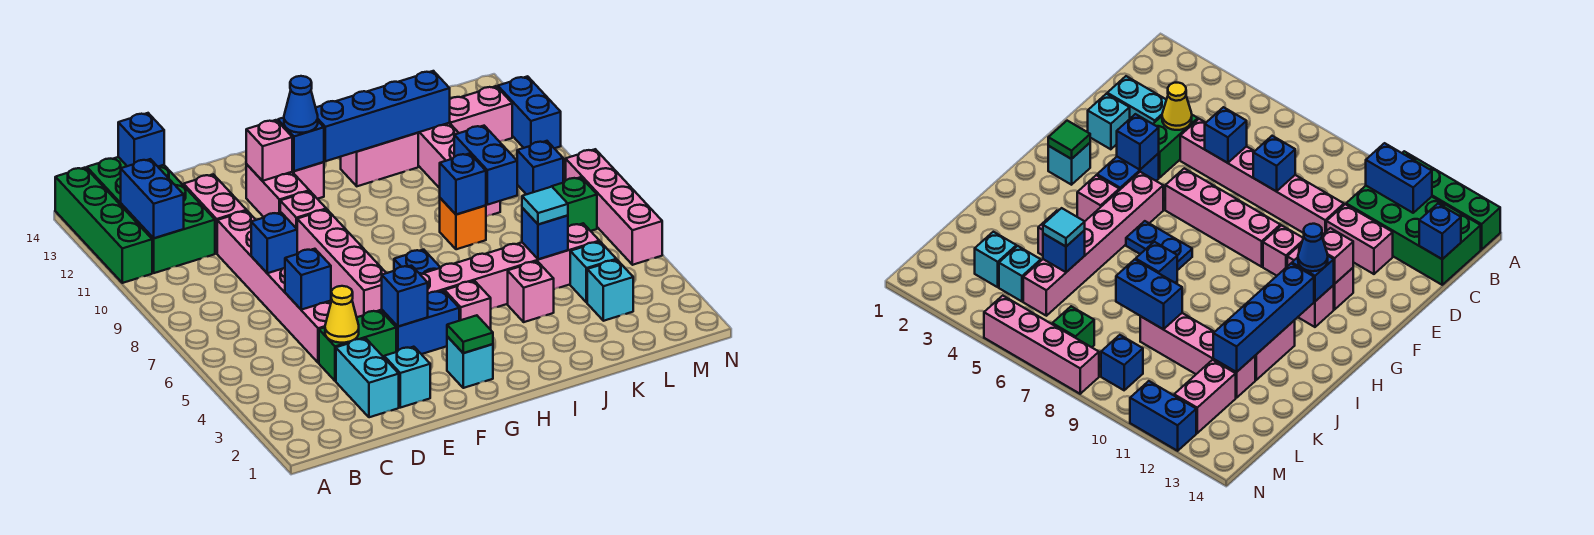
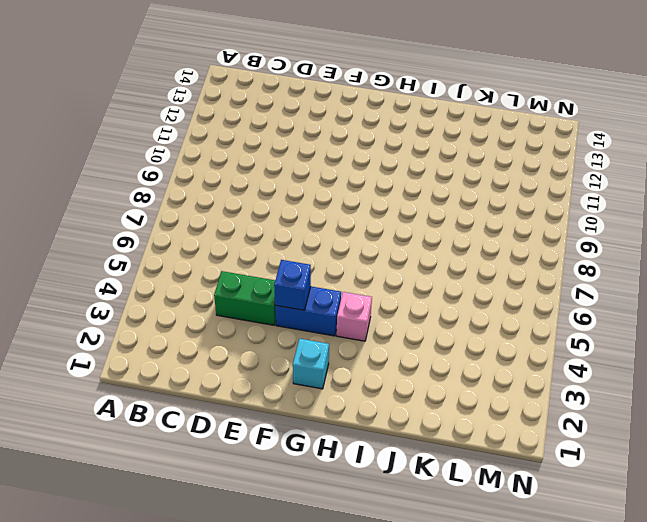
none -> green brick A11:A14 level 1
none -> green brick B11:C14 level 1
none -> cyan brick D2:D3 level 1
none -> pink brick D5:D10 level 1

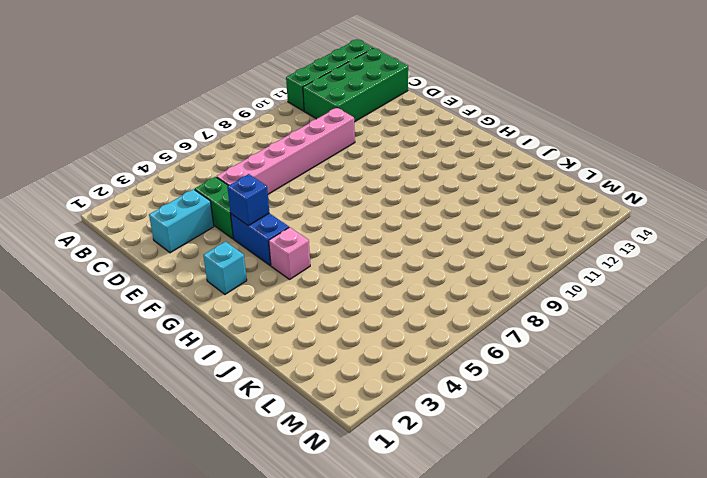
none -> pink brick D11:D12 level 1
none -> cyan brick E2 level 1
none -> pink brick F6:F9 level 1
none -> pink brick F10 level 1

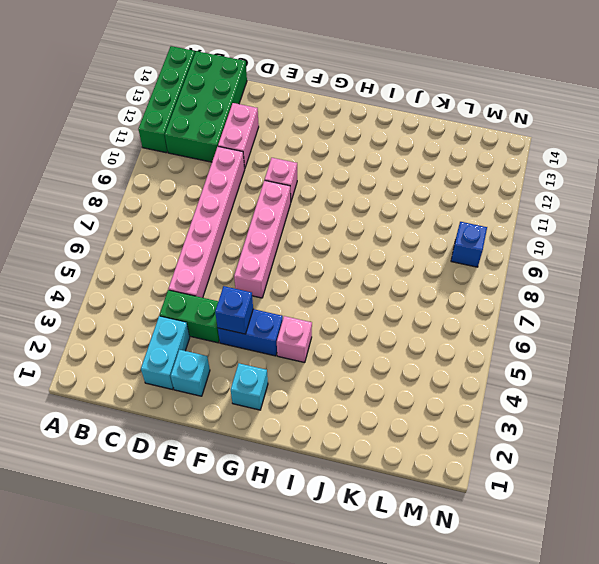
none -> pink brick F11:F12 level 1
none -> pink brick G5:L5 level 1
none -> pink brick G12 level 1
none -> blue plate H6:H7 level 1

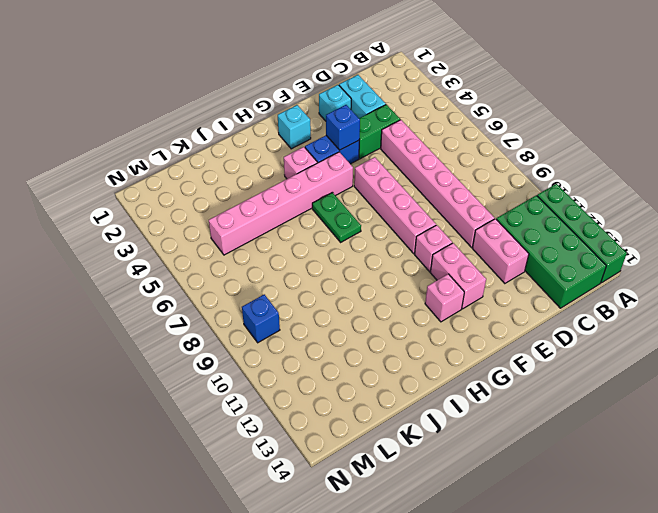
green plate H6:H7 level 1 -> blue plate H6:H7 level 1
none -> pink brick I12:J12 level 1
none -> pink brick J4 level 1
none -> orange brick J8 level 1
none -> pink brick K9:K12 level 1

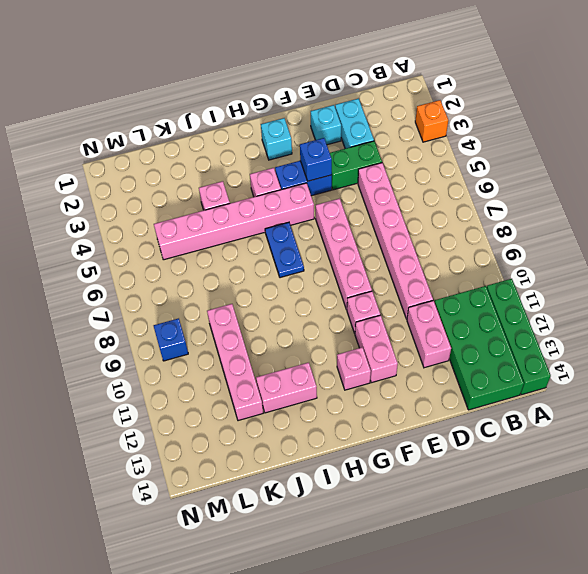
orange brick A3 level 1 -> orange brick J8 level 1
none -> cyan brick L3 level 1
none -> cyan brick L4 level 1
none -> pink brick L12:M12 level 1
none -> green brick M7 level 1

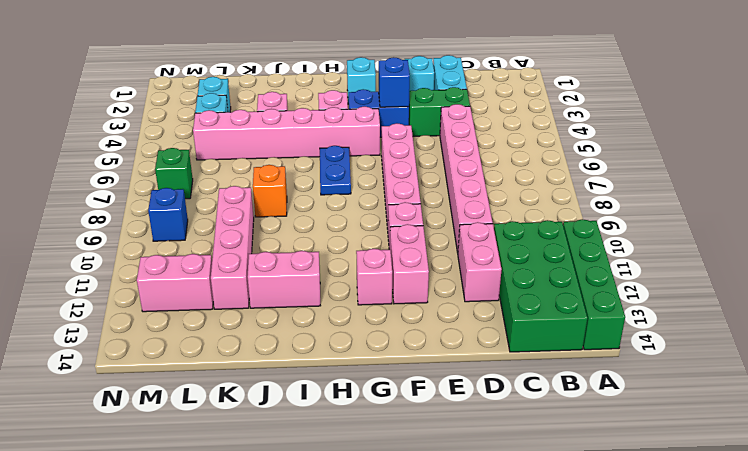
none -> pink brick N5:N8 level 1
none -> blue brick N11:N12 level 1
none -> blue brick B11:B12 level 2
none -> blue brick C14 level 2

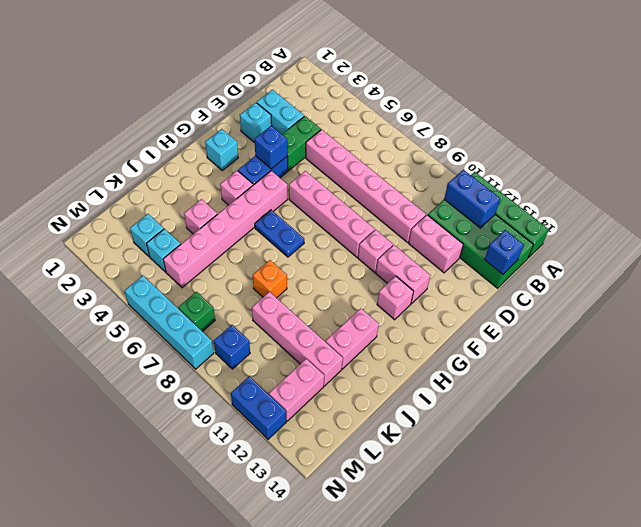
cyan brick N5:N8 level 1 -> pink brick N5:N8 level 1
none -> yellow cone D4 level 2
none -> blue brick D6 level 2
none -> blue brick D8 level 2
none -> pink brick F12 level 2

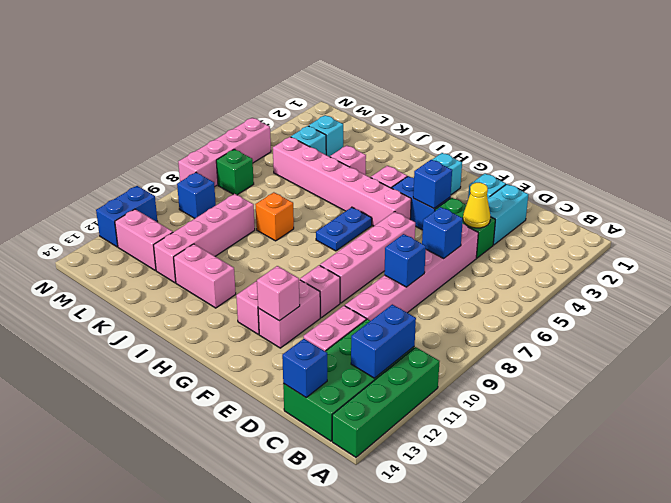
none -> green tile G2 level 2
none -> blue brick G12 level 2
none -> blue brick H12:K12 level 2
none -> blue brick J8 level 2

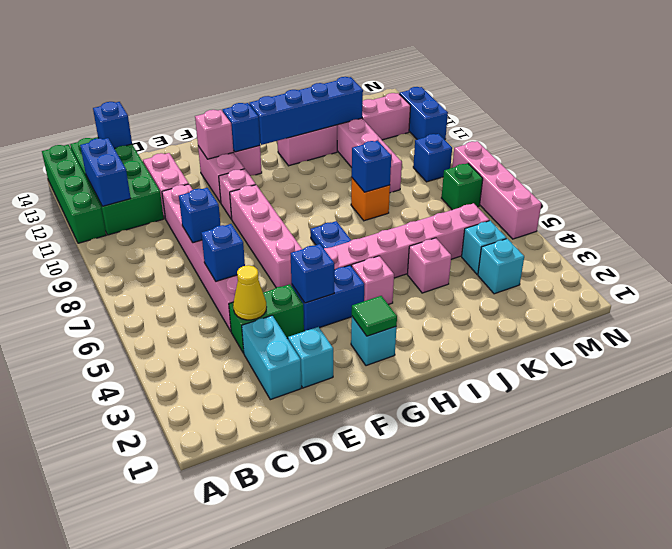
none -> blue brick K5 level 2
none -> blue brick K8:K9 level 2
none -> blue cone G12 level 3
none -> cyan tile K5 level 3

